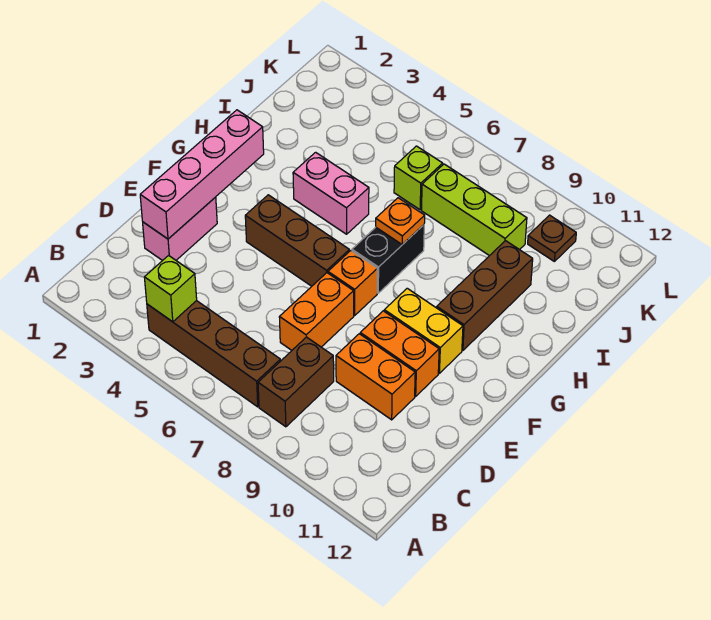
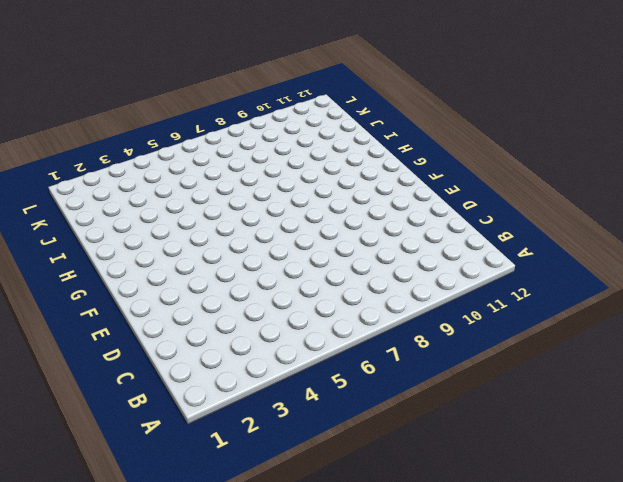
none -> brown brick B4:B7 level 1
none -> brown brick B8:C8 level 1
none -> pink brick D2:E2 level 1

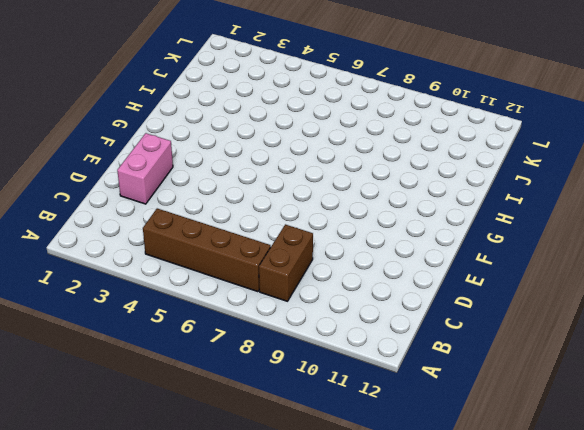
none -> orange brick D7:E7 level 1
none -> orange brick D9:D10 level 1
none -> orange brick E9:E10 level 1

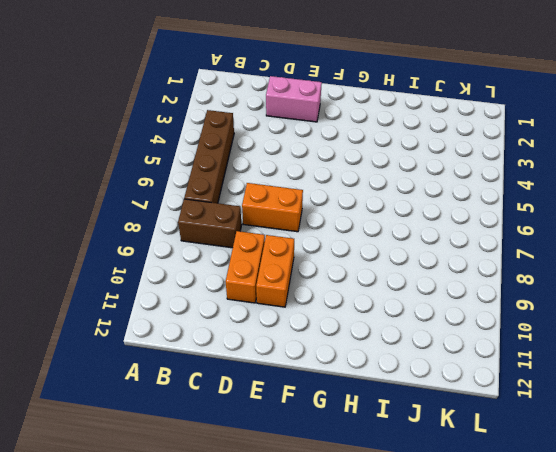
none -> brown brick F4:F6 level 1
none -> orange brick F7 level 1
none -> yellow brick F9:F10 level 1

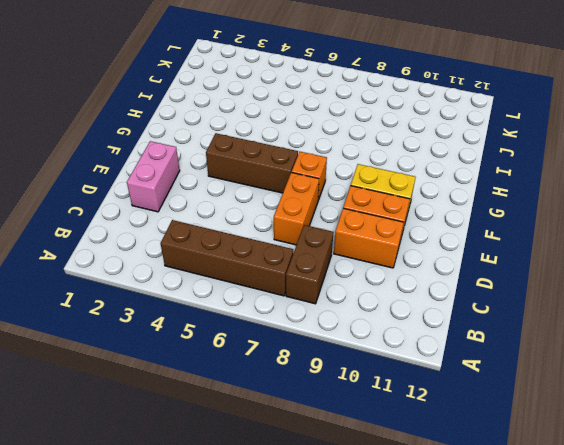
none -> black brick G7:H7 level 1
none -> brown brick G10:I10 level 1
none -> pink brick H4:H5 level 1

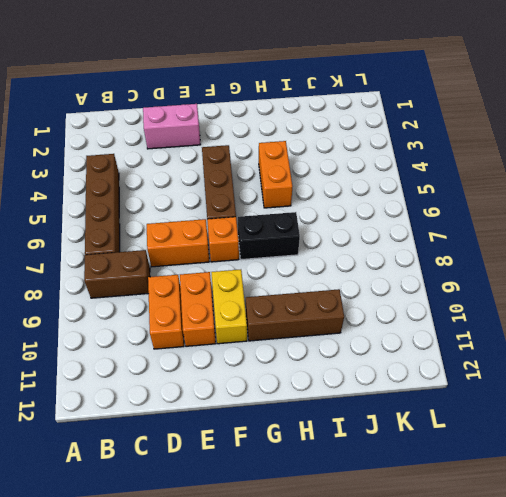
orange brick H4:H5 level 1 -> pink brick H4:H5 level 1
none -> lime brick J6 level 1
none -> lime brick J7:J9 level 1
none -> brown plate K10 level 1

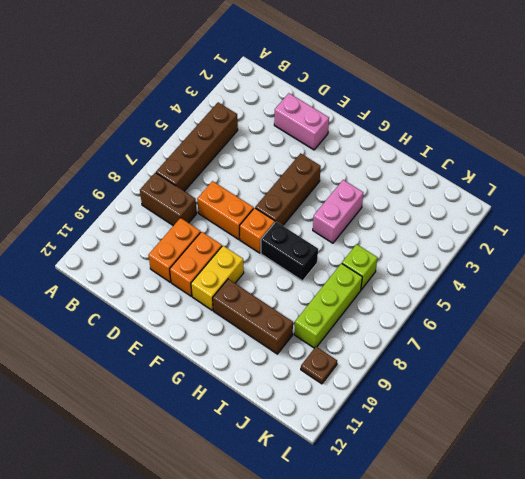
none -> lime brick B4 level 2
none -> pink brick D2:G2 level 2
none -> orange plate H7 level 2

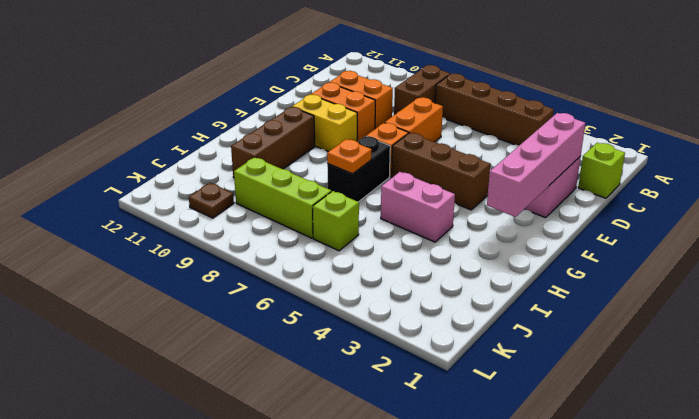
lime brick C1 level 1 -> lime brick B4 level 2

